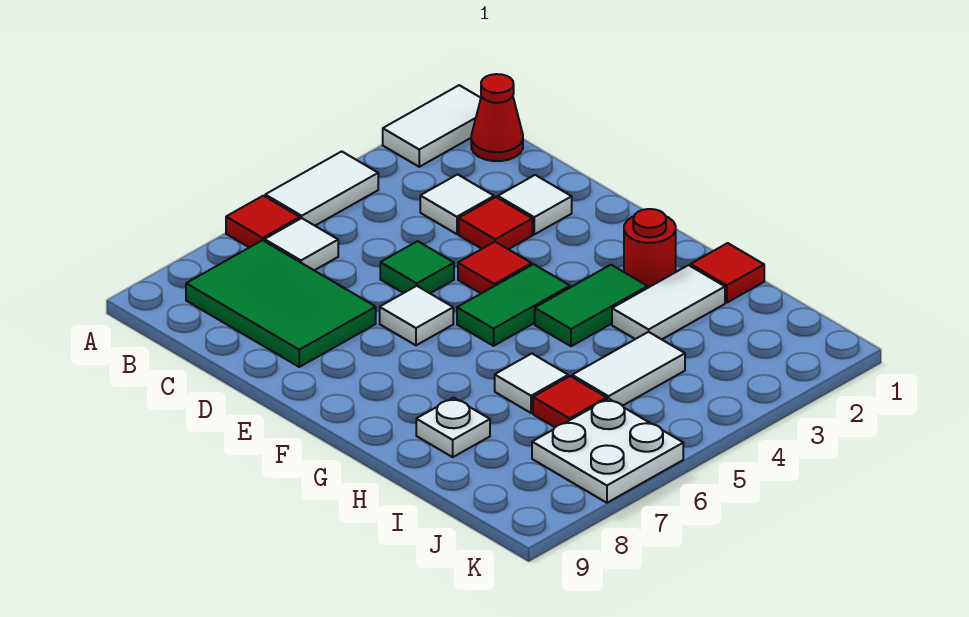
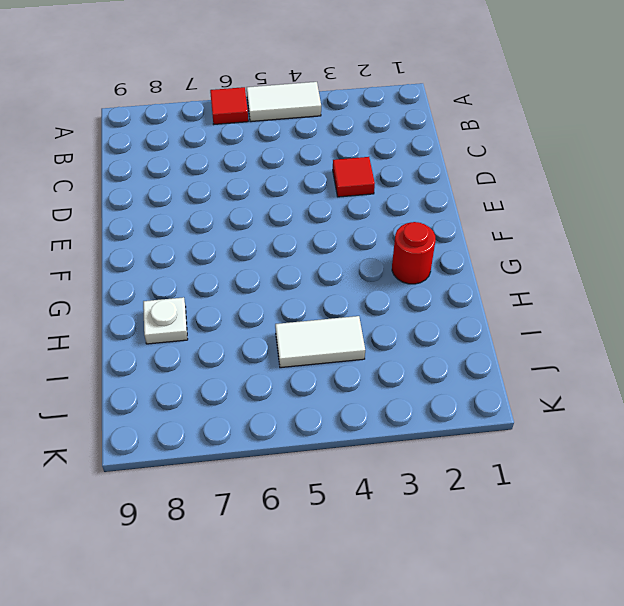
none -> white tile A1:A2 level 1
none -> red cone B1 level 1
none -> white tile B6 level 1

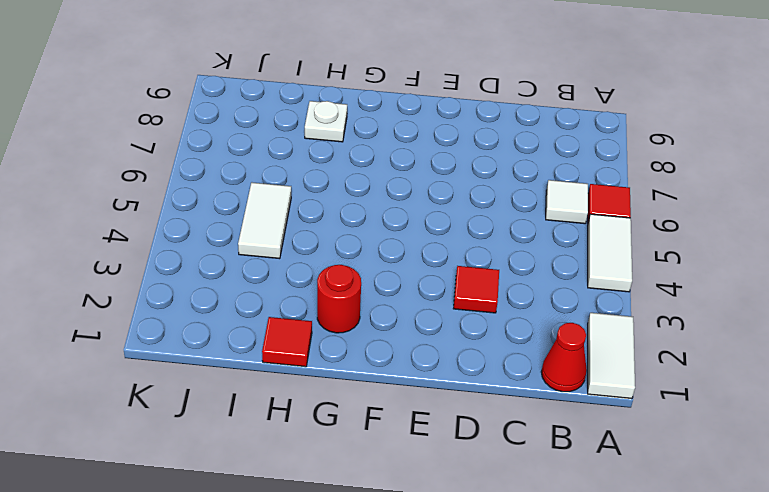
none -> green tile B7:D8 level 1
none -> white tile C3 level 1
none -> white tile D2 level 1

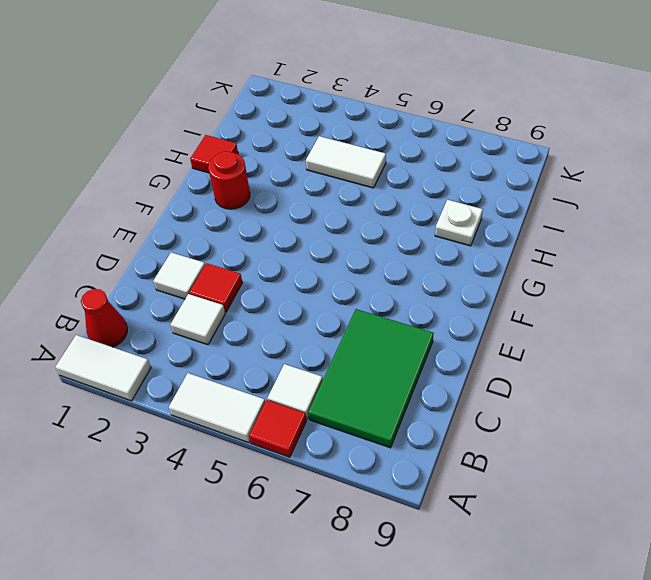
none -> green tile D5 level 1
none -> red tile E4 level 1
none -> white tile E6 level 1

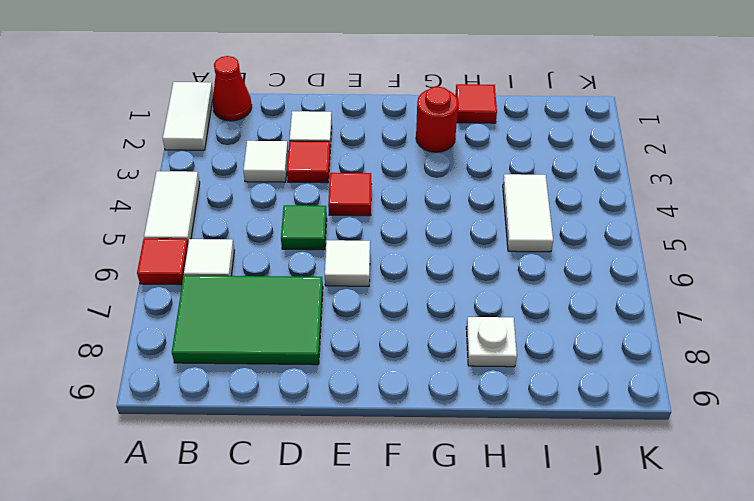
none -> green tile F4:F5 level 1
none -> green tile G3:G4 level 1
none -> white tile H2:H3 level 1

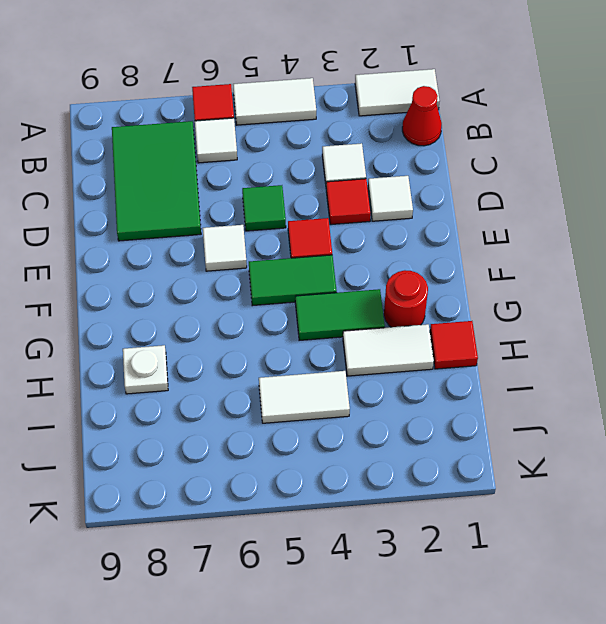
none -> white tile H6 level 1
none -> red tile I6 level 1
none -> white plate J6:K7 level 1

